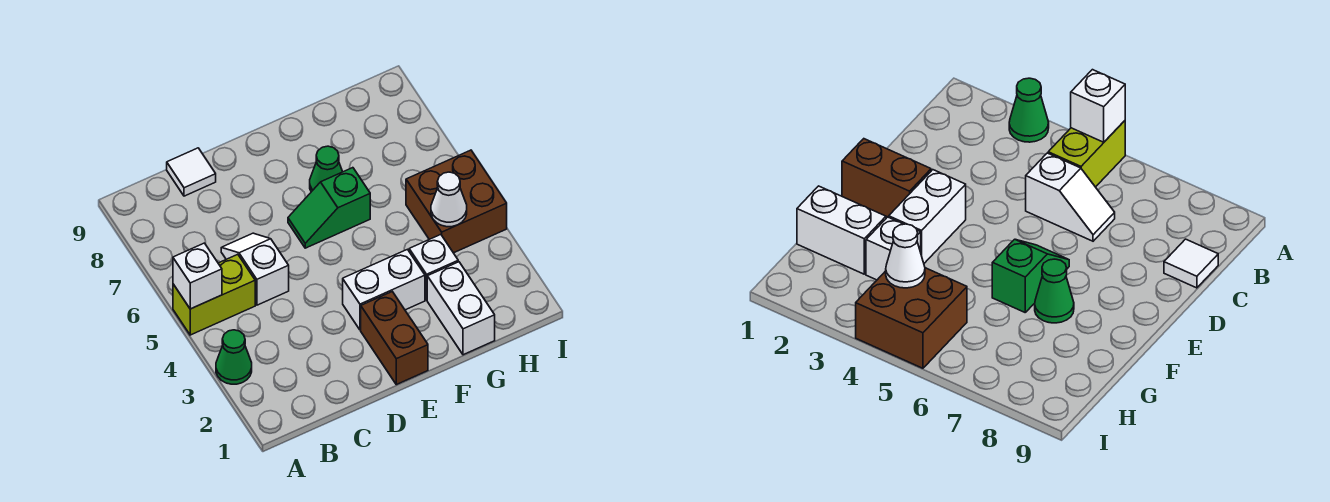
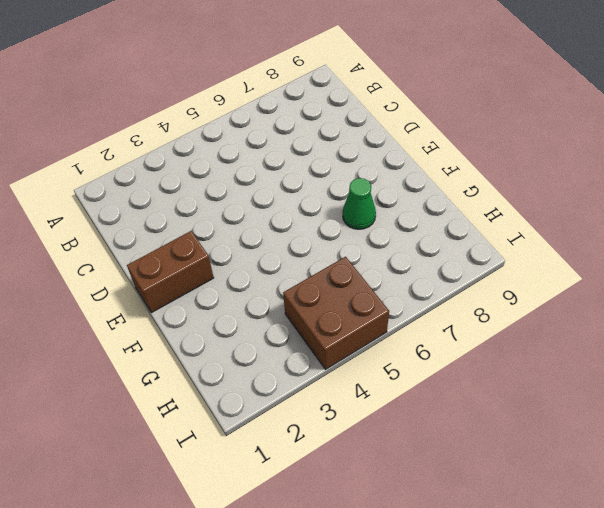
none -> green cone A3 level 1
none -> lime brick A5:B5 level 1
none -> white slope C5:C6 level 1 top 5

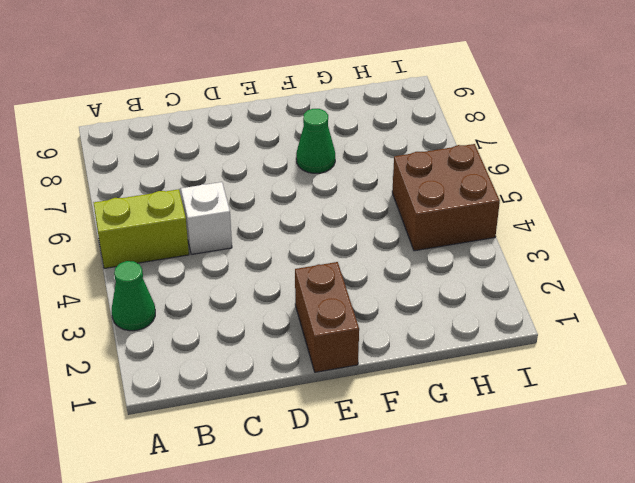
none -> white tile C9 level 1
none -> white brick E3:F3 level 1
none -> green slope E6:F6 level 1 top F

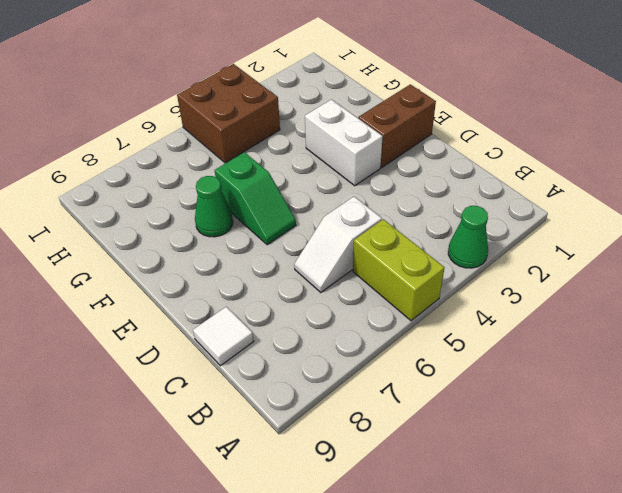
none -> white brick G1:G2 level 1
none -> white brick G3 level 1
none -> white brick A5 level 2

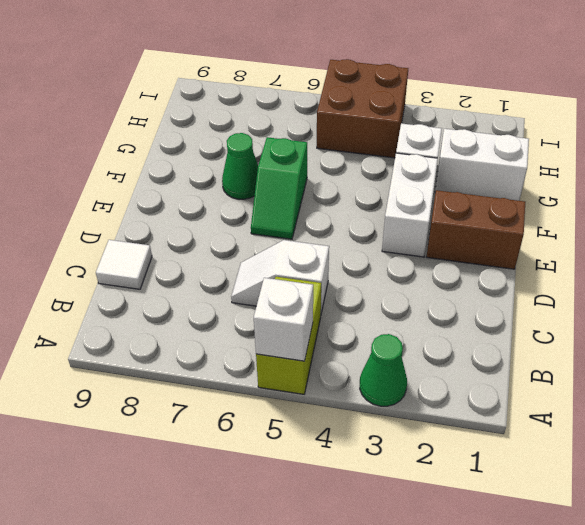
none -> white cone H4 level 2

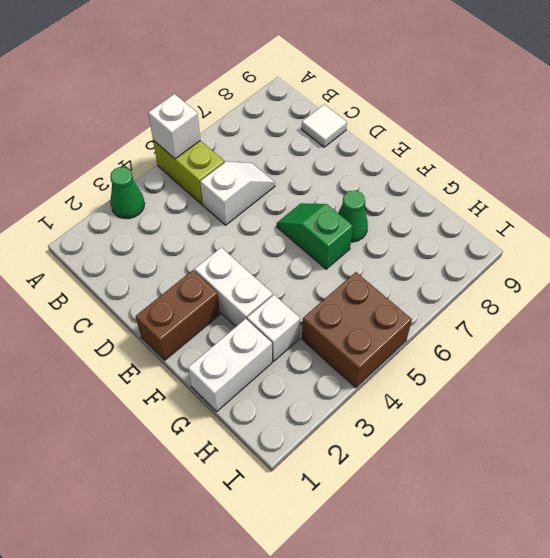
none -> white cone H4 level 2

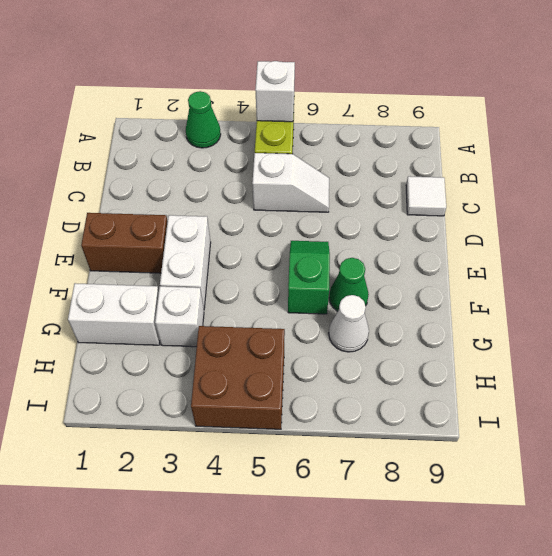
white cone G7 level 1 -> white cone H4 level 2

